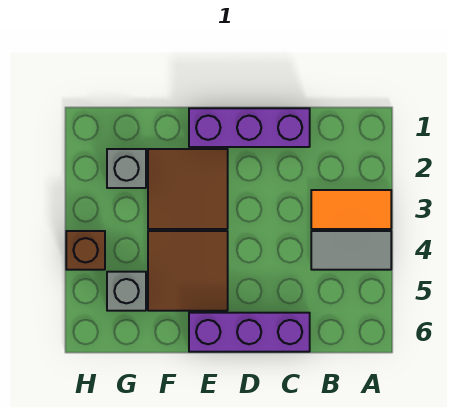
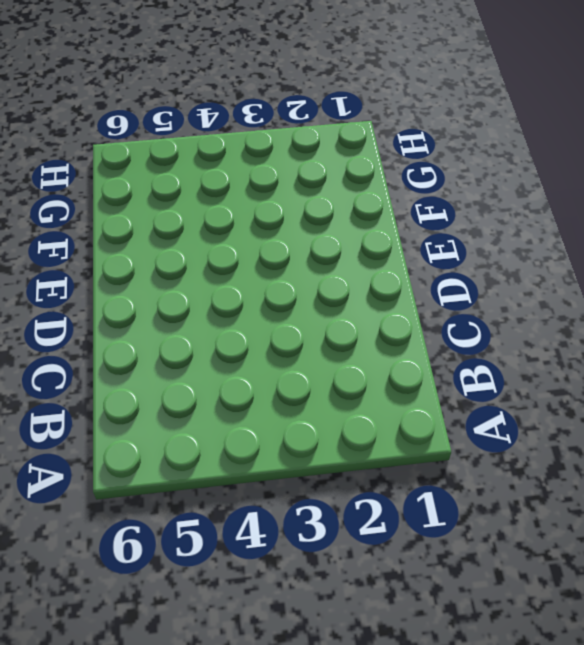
none -> orange tile A3:B3 level 1
none -> grey tile A4:B4 level 1

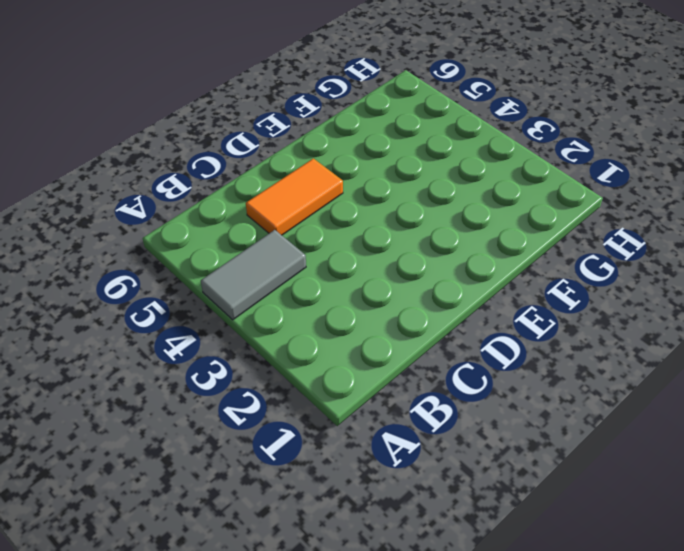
orange tile C5:D5 level 1 -> orange tile A3:B3 level 1
none -> purple brick C1:E1 level 1
none -> purple brick C6:E6 level 1

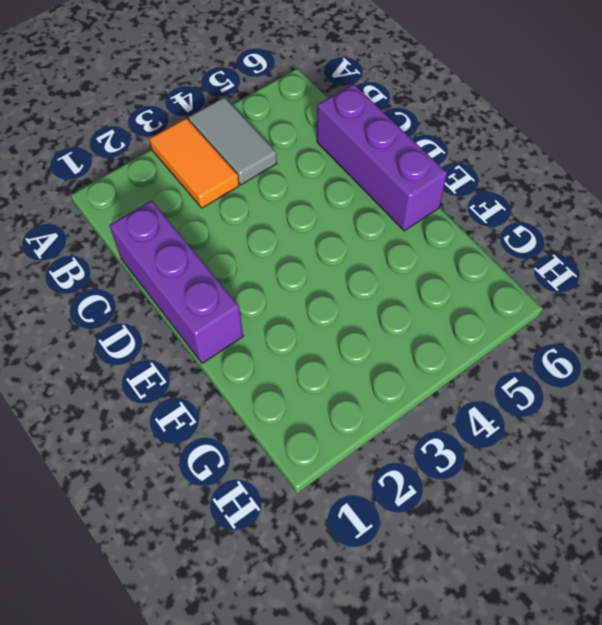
none -> brown tile E2:F3 level 1
none -> brown tile E4:F5 level 1

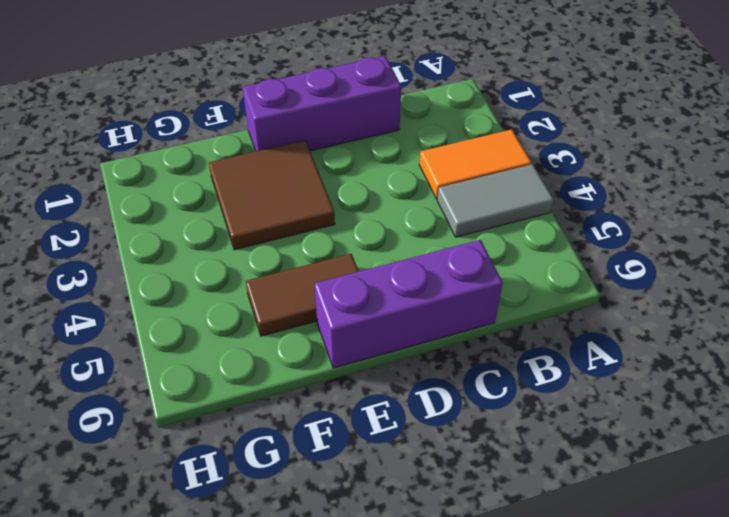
brown tile E5:F5 level 1 -> brown tile E4:F5 level 1
none -> grey brick G2 level 1
none -> grey brick G5 level 1

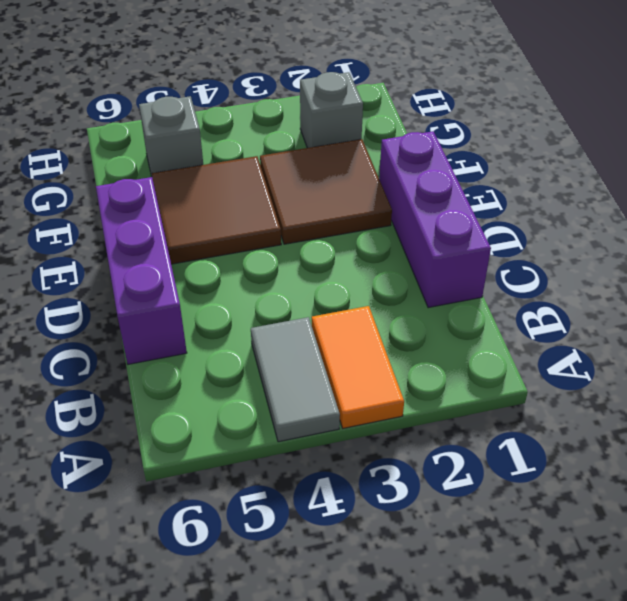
none -> brown brick H4 level 1

